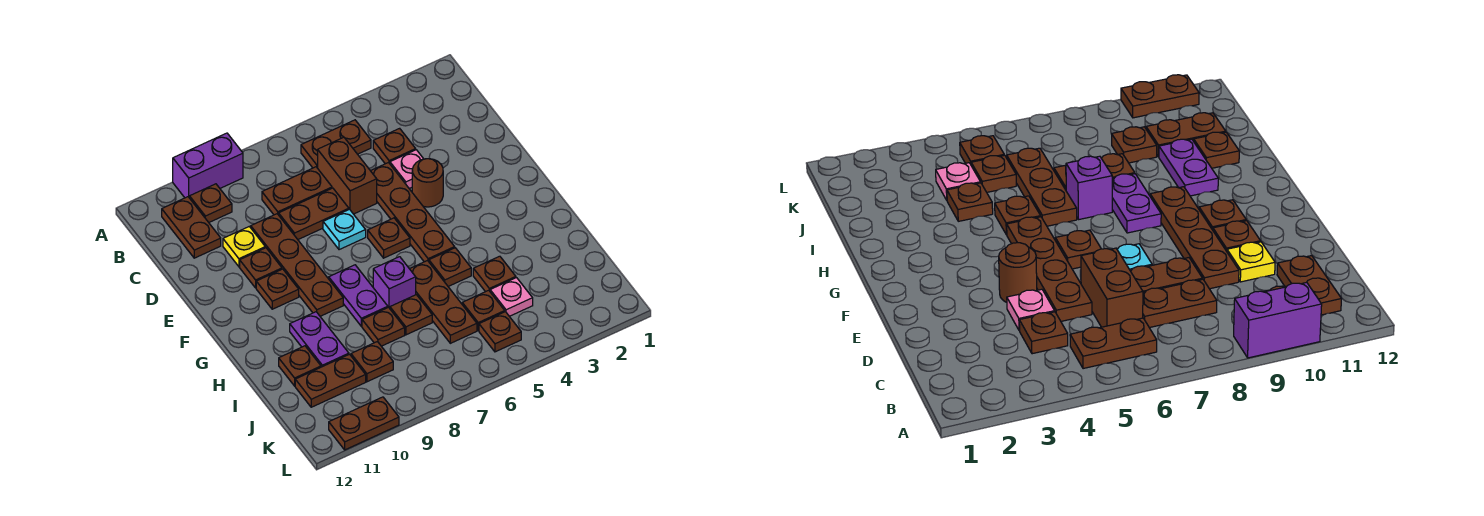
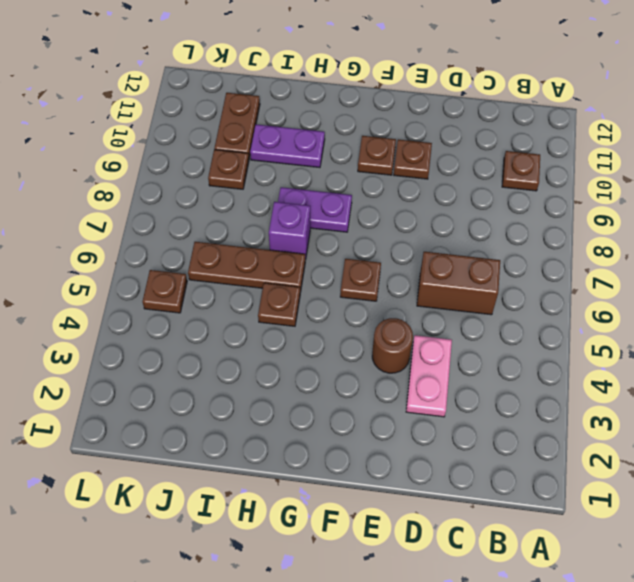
pink plate D3:D4 level 1 -> pink plate D4 level 1
none -> purple brick A9:A10 level 1
none -> brown plate B5:B6 level 1
none -> brown plate B11:C11 level 1
none -> brown plate C4 level 1

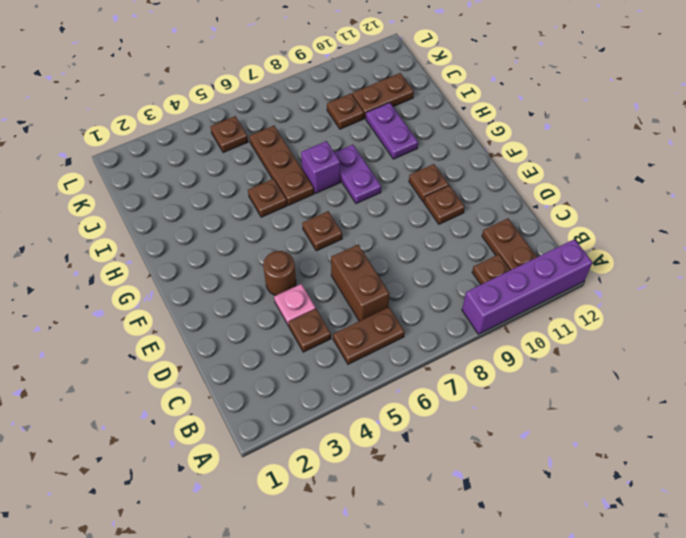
purple brick A9:A12 level 1 -> purple brick A9:A10 level 1
none -> brown plate C7:C8 level 1
none -> brown plate D5:G5 level 1
none -> brown plate D7:D8 level 1
none -> brown plate D9:G9 level 1

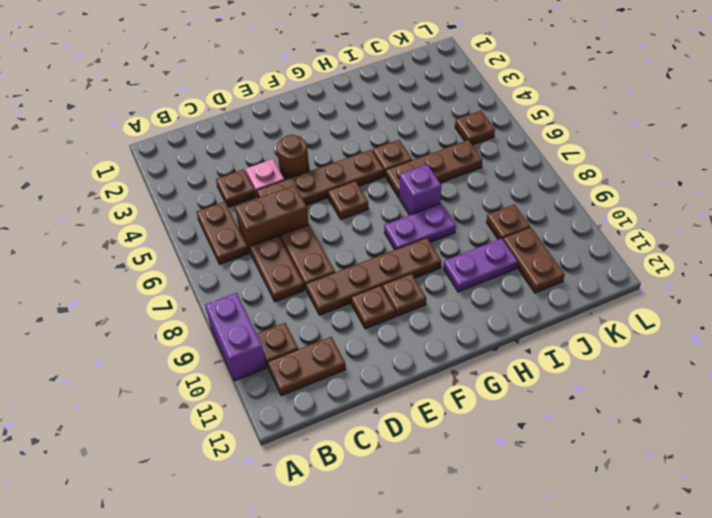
none -> yellow plate D10 level 1
none -> cyan plate E7 level 1
none -> brown plate I4 level 1
none -> brown plate I7 level 1

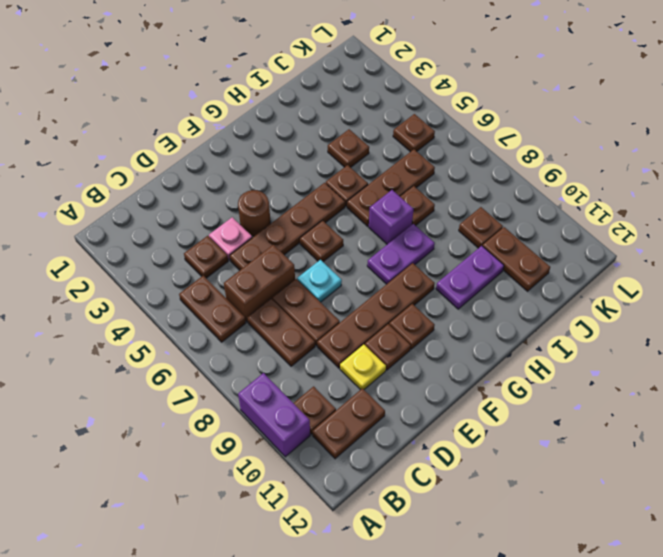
none -> brown plate I8 level 1
none -> brown plate I11 level 1
none -> pink plate J4 level 1
none -> brown plate J5 level 1

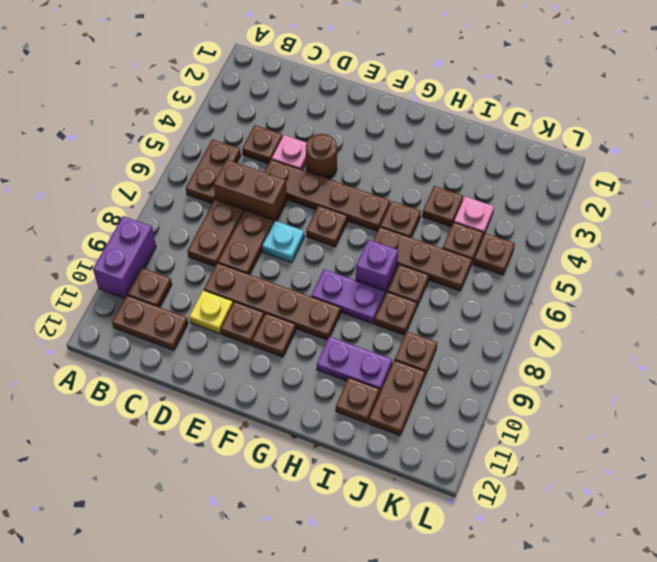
none -> brown plate L10:L11 level 1

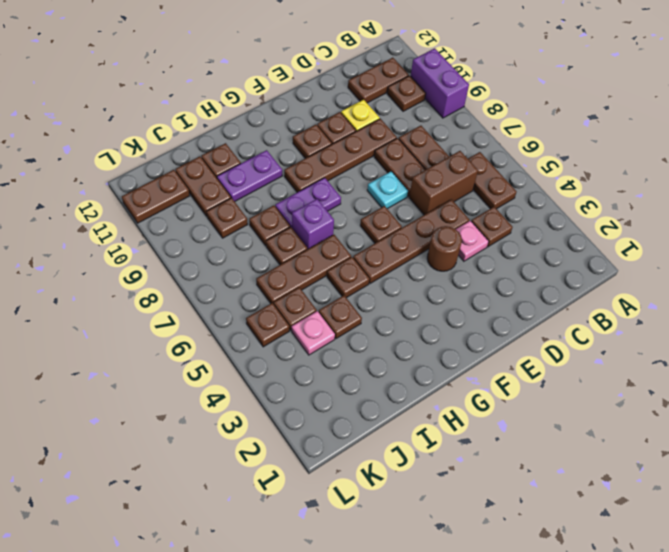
brown plate K11:L11 level 1 -> brown plate L10:L11 level 1

